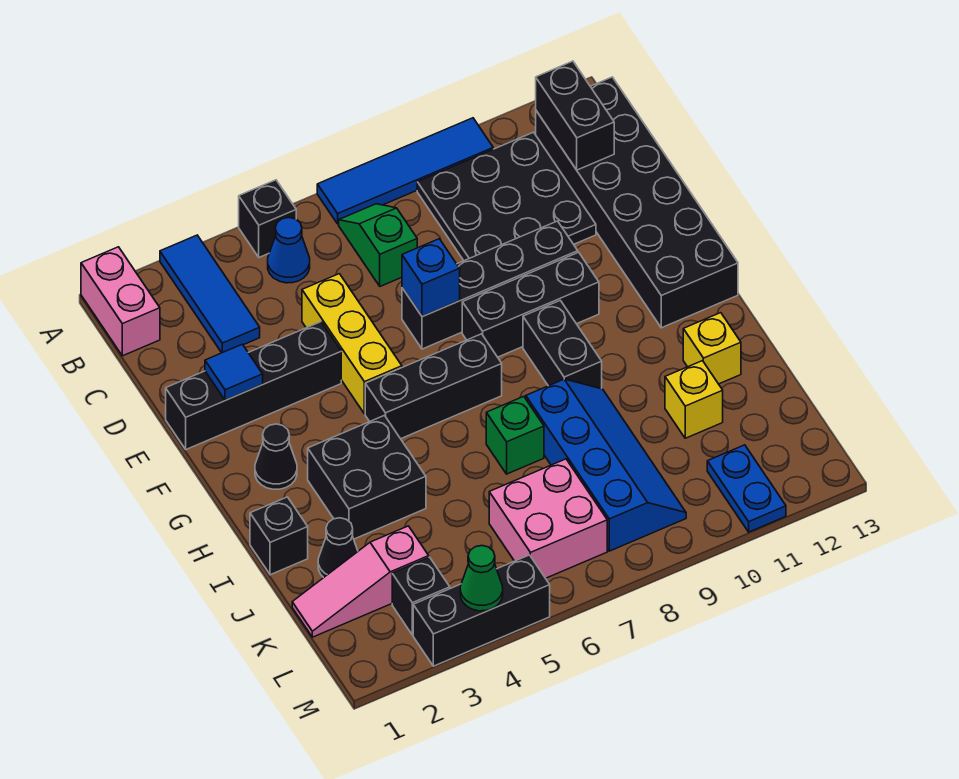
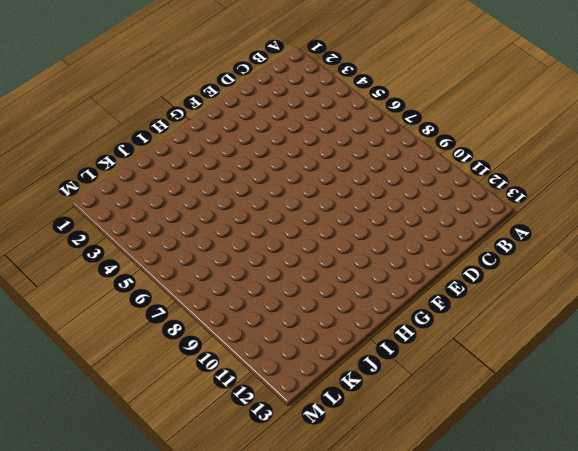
none -> pink brick A1:B1 level 1
none -> blue tile A3:C3 level 1
none -> black brick A5 level 1
none -> blue tile A7:A10 level 1

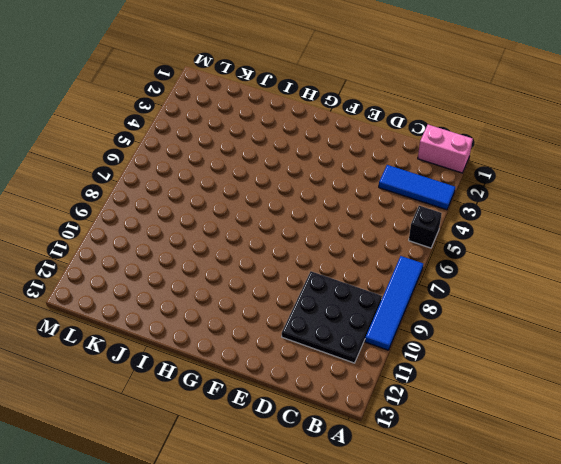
none -> blue cone B5 level 1
none -> green slope B7:C7 level 1 top C
none -> black brick B12:G13 level 1
none -> yellow brick D5:F5 level 1

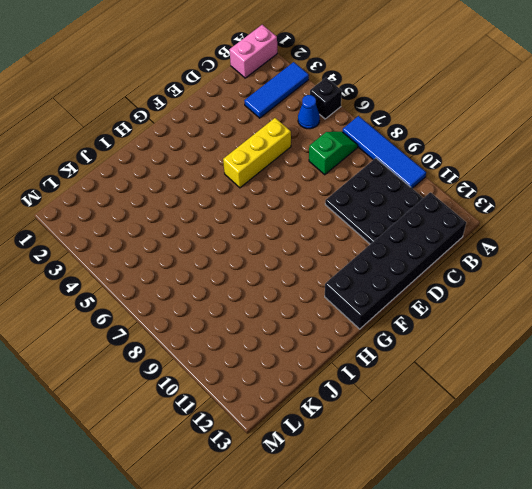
none -> black brick E1:E4 level 1
none -> black brick E7:E10 level 1
none -> black brick F8:F10 level 1
none -> black cone G2 level 1

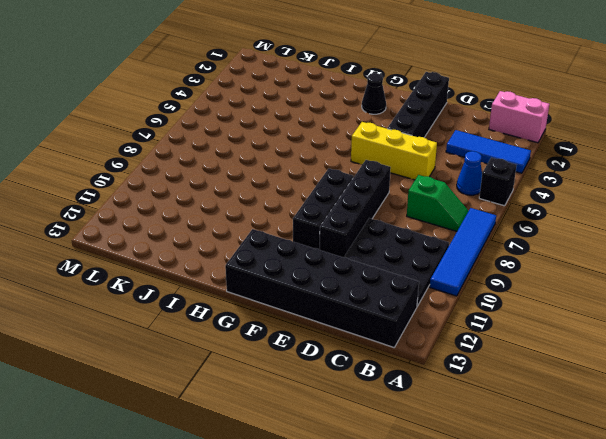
none -> black brick G5:G7 level 1
none -> black brick G9:H9 level 1
none -> black brick H3:I4 level 1
none -> black brick I1 level 1

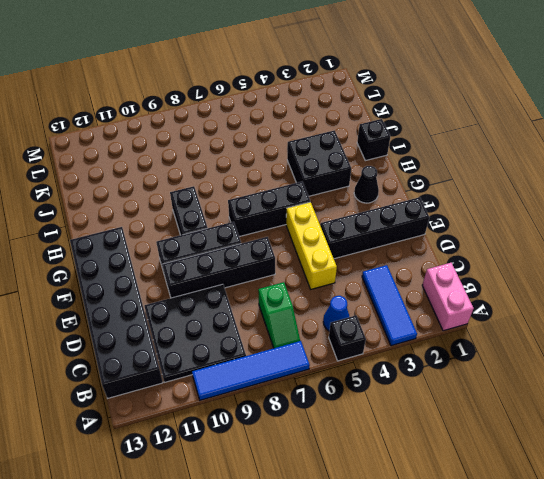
none -> green brick I7 level 1
none -> blue slope I8:L9 level 1 top 8
none -> yellow brick I12 level 1
none -> black cone J2 level 1

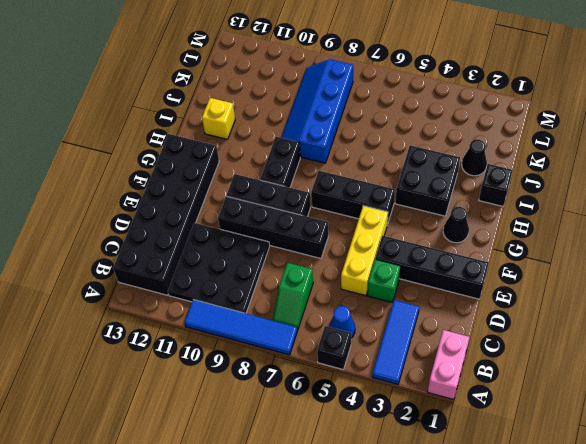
green brick D4 level 1 -> green brick I7 level 1
none -> yellow brick J11 level 1
none -> pink slope K1:K3 level 1 top 3
none -> pink brick K6:L7 level 1
none -> black brick L3 level 1

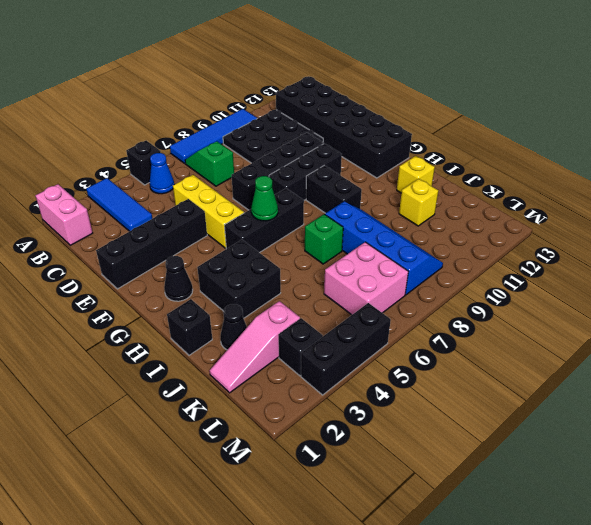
green cone G6 level 2 -> green cone M4 level 2
none -> blue plate L11:M11 level 1
none -> black brick B12:C12 level 2
none -> blue tile E2 level 2
none -> blue brick E7 level 2

